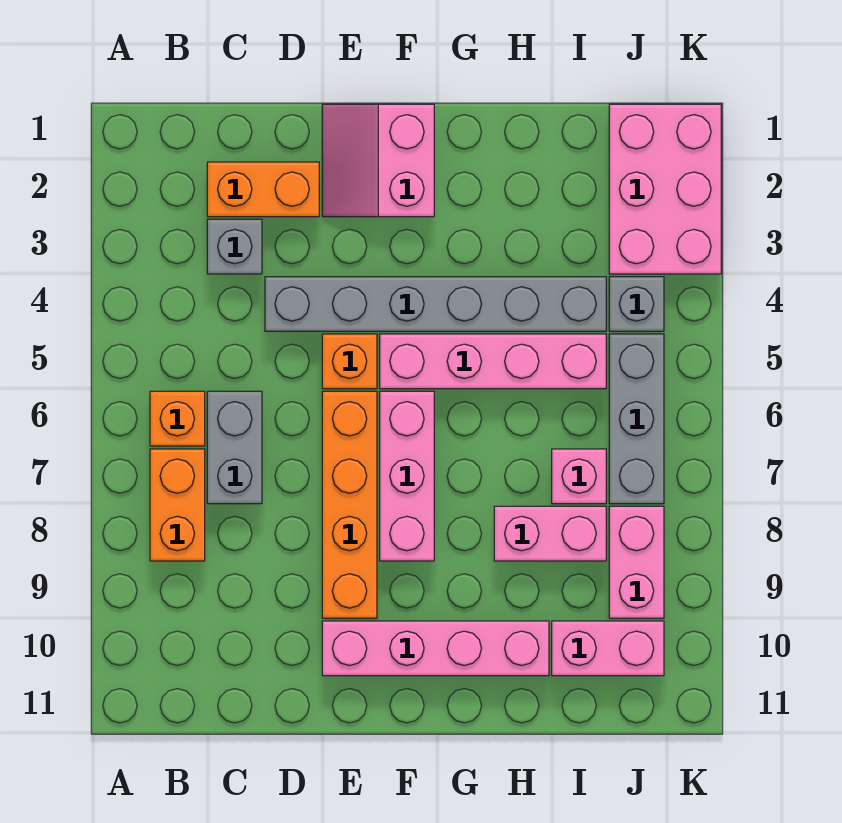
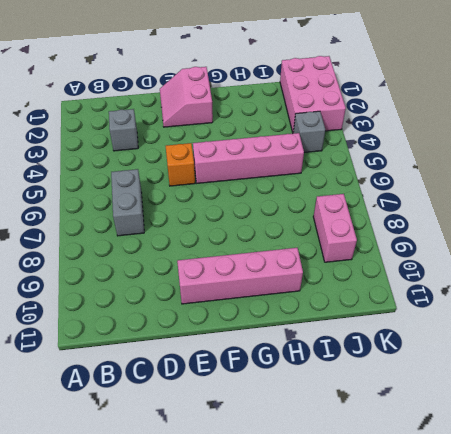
none -> orange brick B6 level 1
none -> orange brick B7:B8 level 1
none -> orange brick C2:D2 level 1

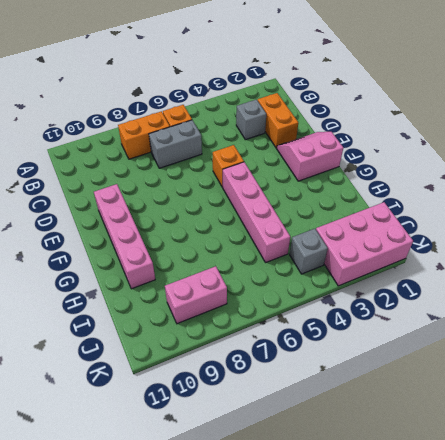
none -> grey brick D4:I4 level 1
none -> orange brick E6:E9 level 1
none -> pink brick F6:F8 level 1

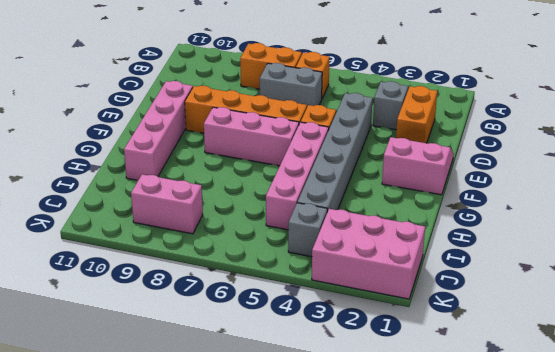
none -> pink brick H8:I8 level 1
none -> pink brick I7 level 1
none -> pink brick I10:J10 level 1

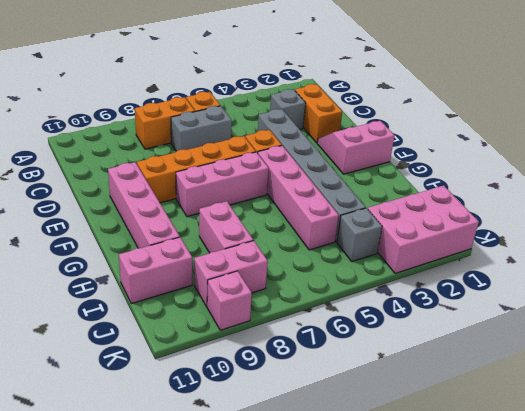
pink brick I10:I11 level 1 -> pink brick I10:J10 level 1
pink brick K9 level 1 -> pink brick I7 level 1
none -> grey brick J5:J7 level 1

